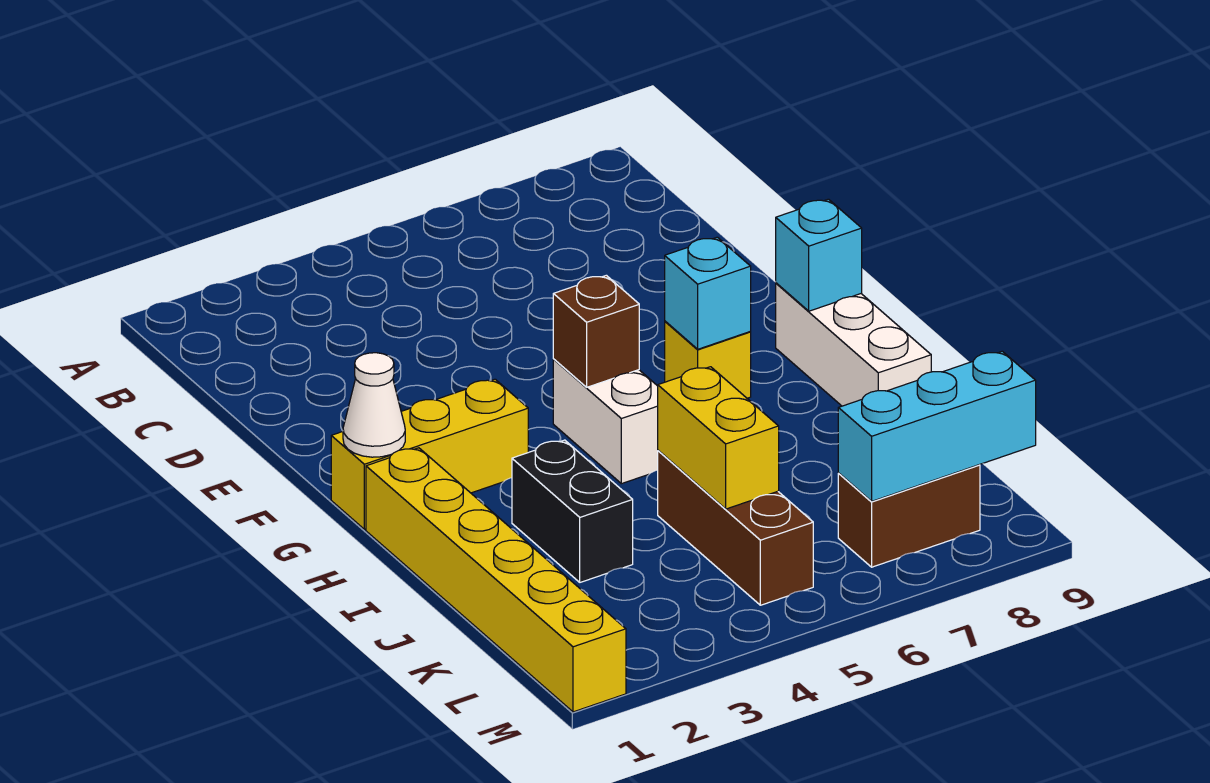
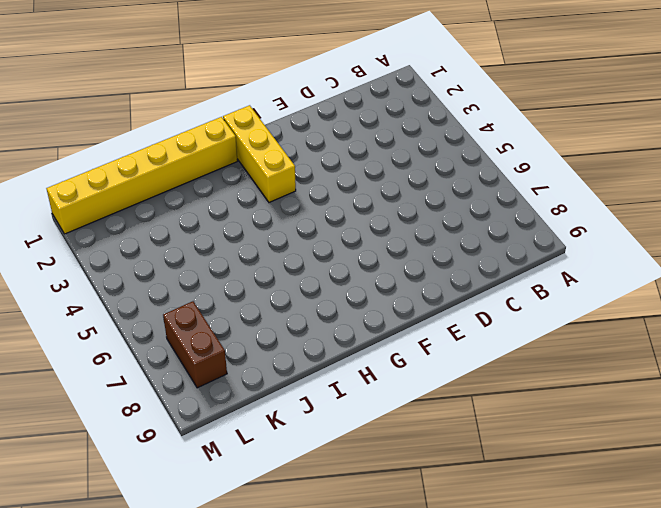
none -> white brick G5:H5 level 1
none -> yellow brick G7 level 1
none -> white brick G9:I9 level 1

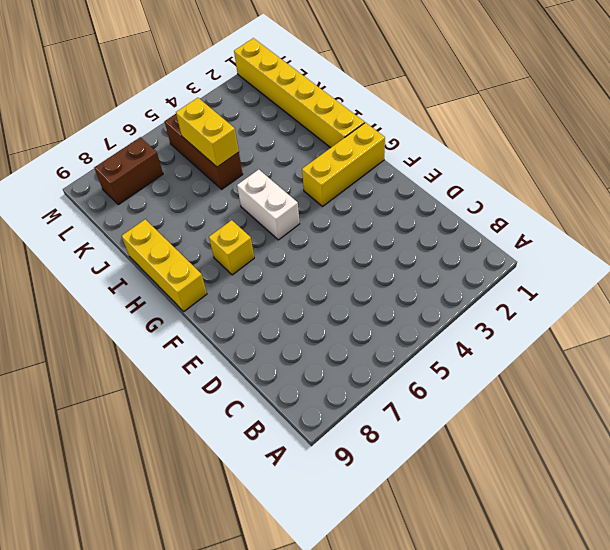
yellow brick G9:I9 level 1 -> white brick G9:I9 level 1
none -> black brick I3:J3 level 1
none -> white cone G1 level 2
none -> brown brick G5 level 2

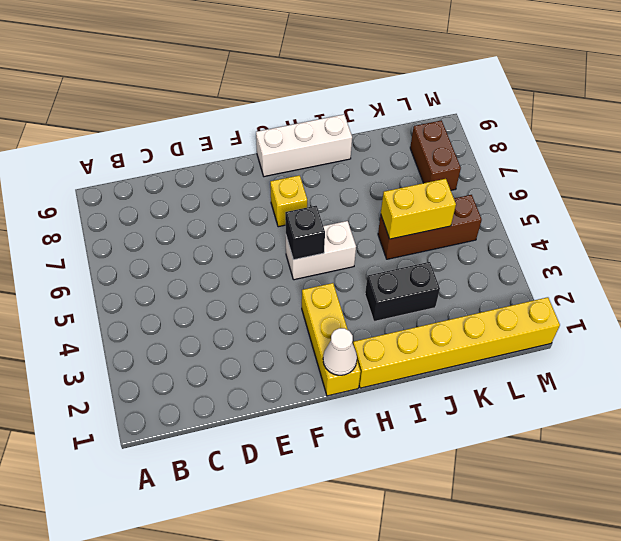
black brick G5 level 2 -> brown brick G5 level 2
none -> cyan brick G7 level 2
none -> cyan brick G9 level 2
none -> cyan brick L7:L9 level 2

